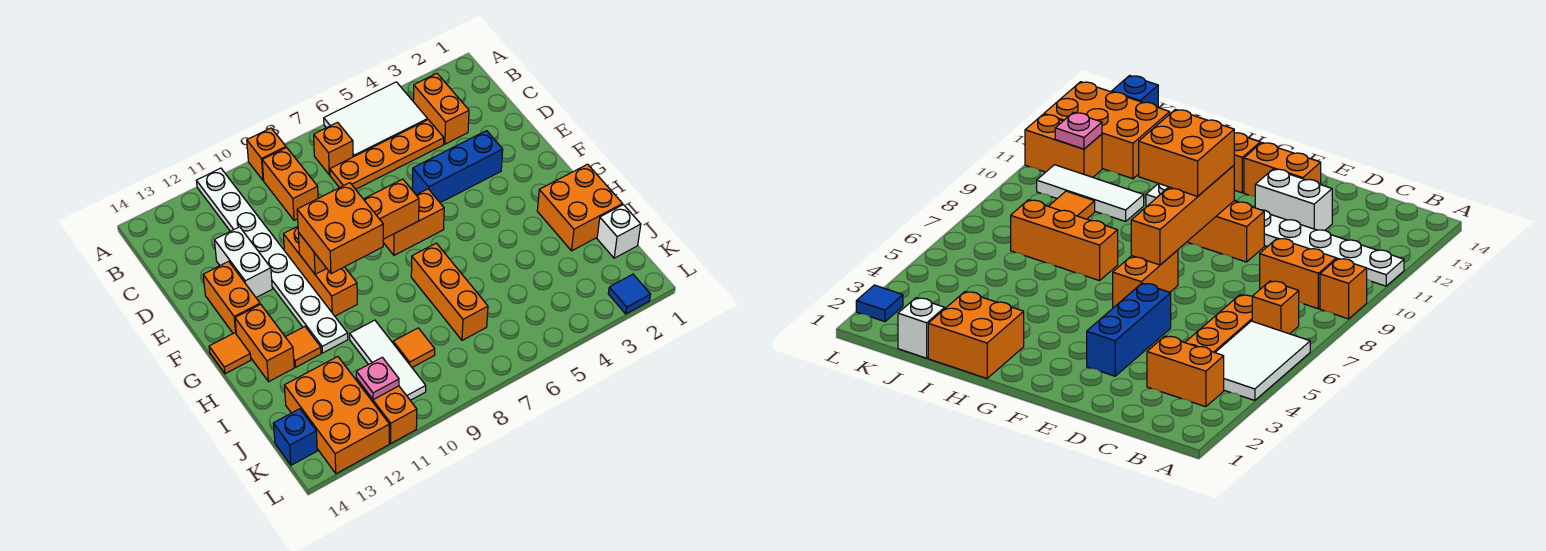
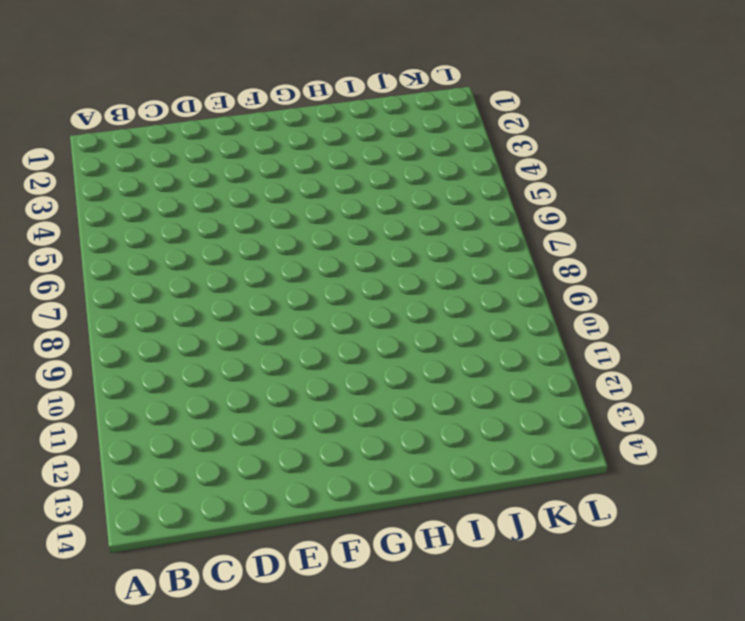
none -> white tile A4:B6 level 1
none -> orange brick A9 level 1
none -> white plate A11:H11 level 1

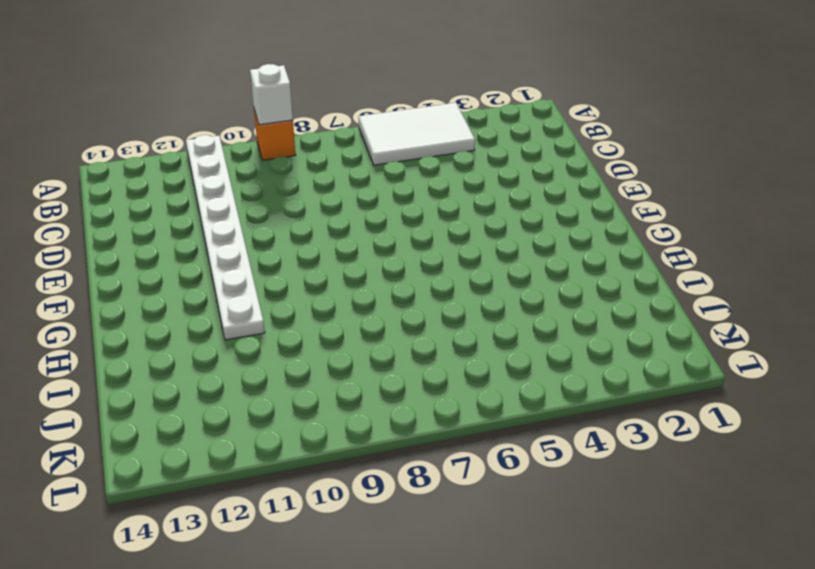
white brick A9 level 2 -> white brick J1 level 1
none -> orange brick B3:C3 level 1
none -> orange brick B7 level 1
none -> orange brick B9:C9 level 1

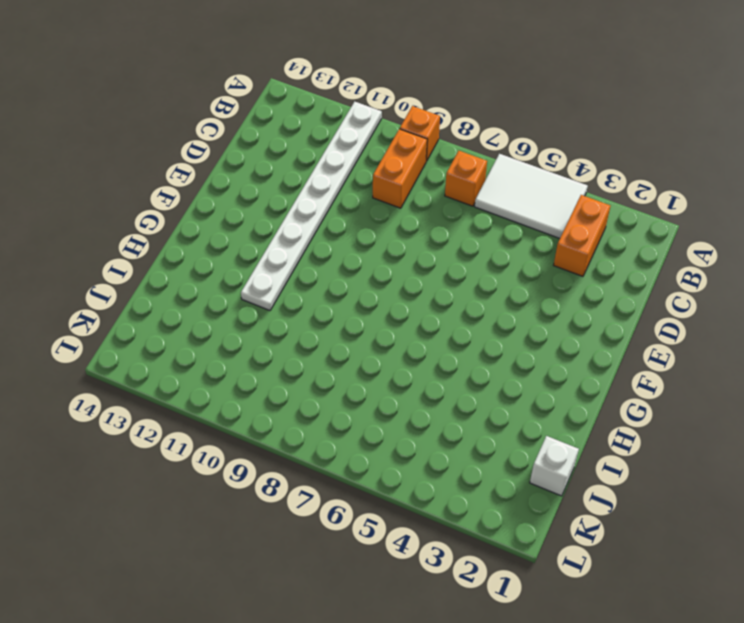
none -> orange plate C4:C7 level 1
none -> white brick D12:E12 level 1
none -> blue brick E3:E5 level 1

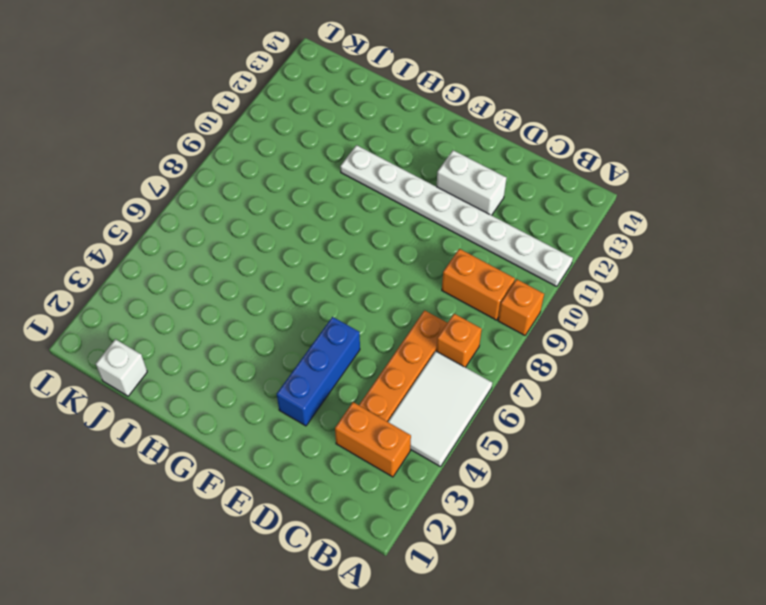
none -> orange brick E10:G10 level 1
none -> orange brick E13:F13 level 1
none -> orange brick F6:F7 level 1

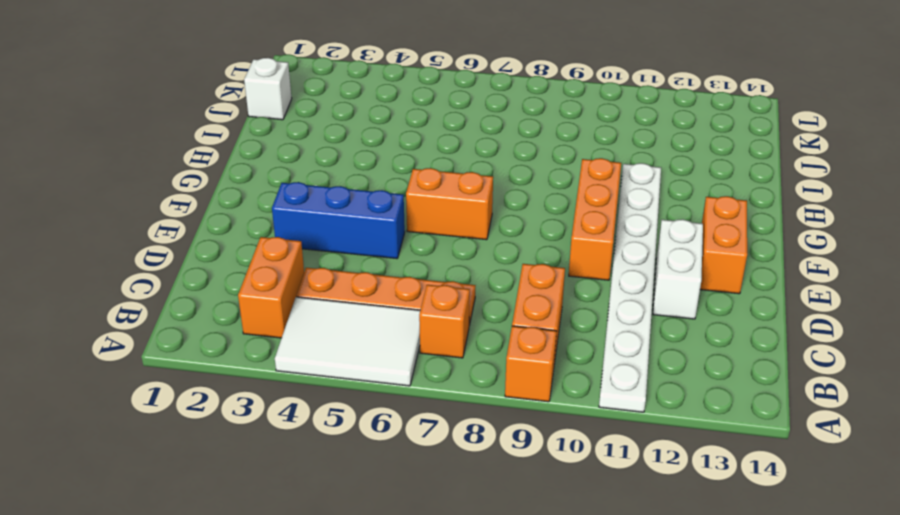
none -> orange brick G13:H13 level 1
none -> orange tile G14 level 1
none -> orange brick H1:I2 level 1

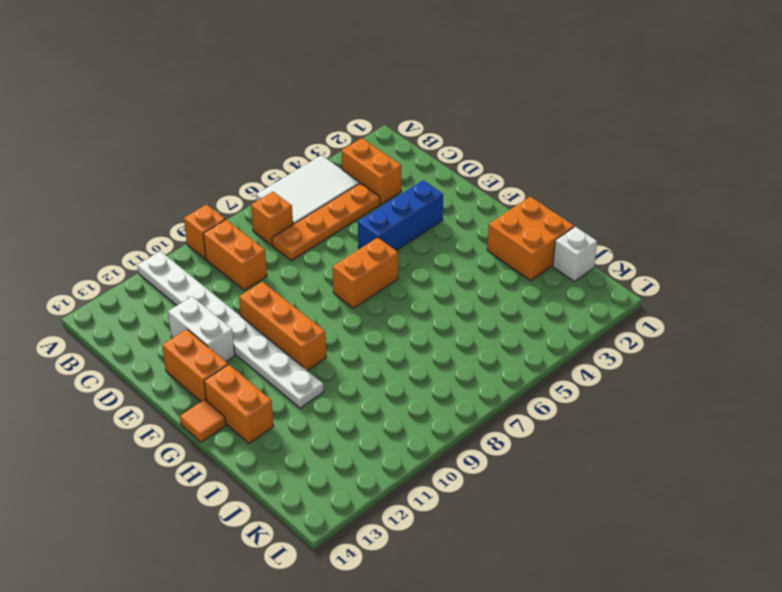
none -> orange brick H7:J7 level 1
none -> orange tile H12 level 1
none -> white tile I10:K10 level 1

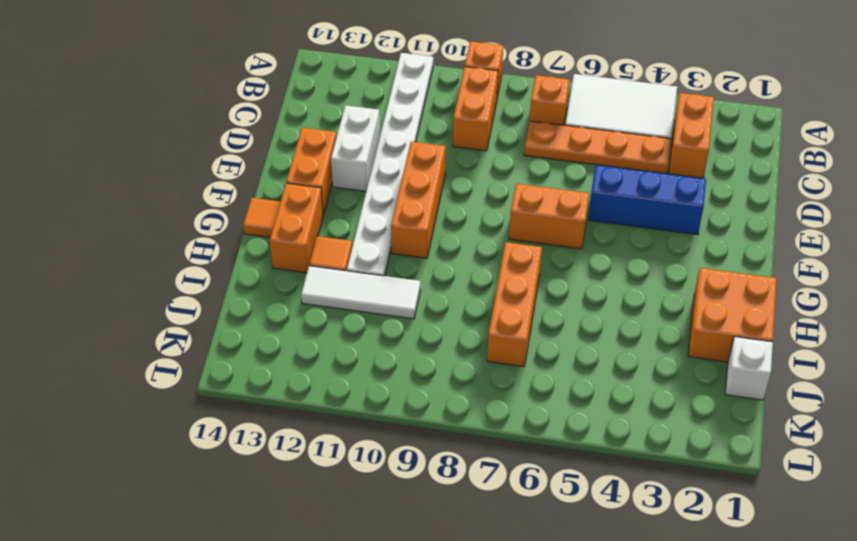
white tile I10:I12 level 1 -> white tile I10:K10 level 1
none -> orange tile J9 level 1
none -> orange brick J12:L13 level 1
none -> orange brick K11:L11 level 1

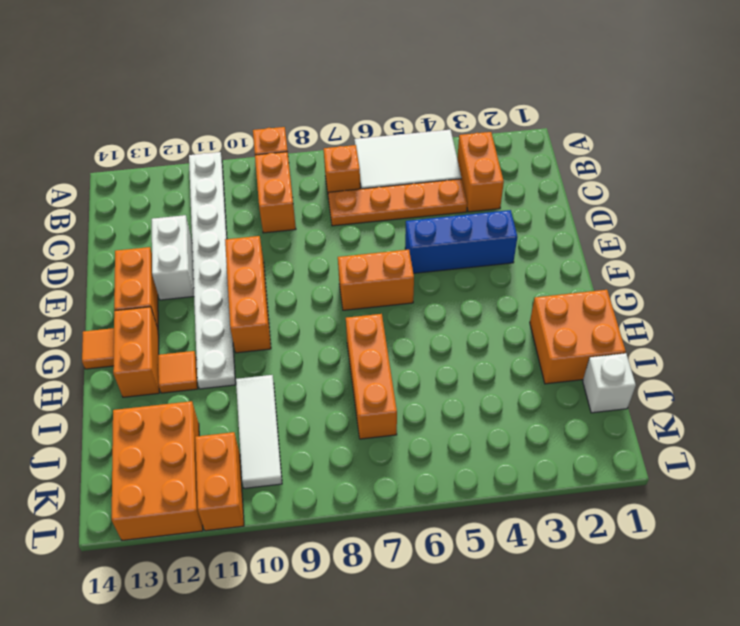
none -> orange tile J9 level 1
none -> blue brick K14 level 1
none -> blue tile L2 level 1

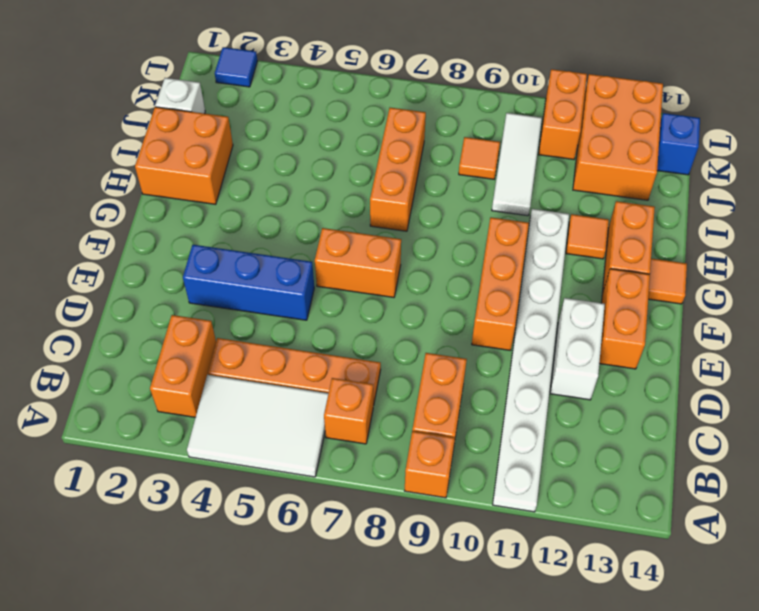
none -> orange brick F7:F10 level 2
none -> pink plate K11 level 2
none -> orange brick F9:G10 level 3

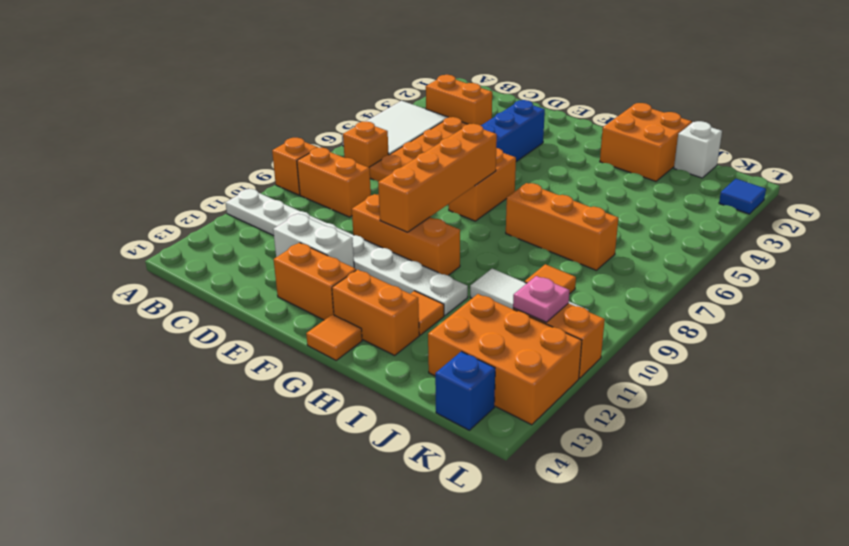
none -> orange brick F9:G10 level 3

